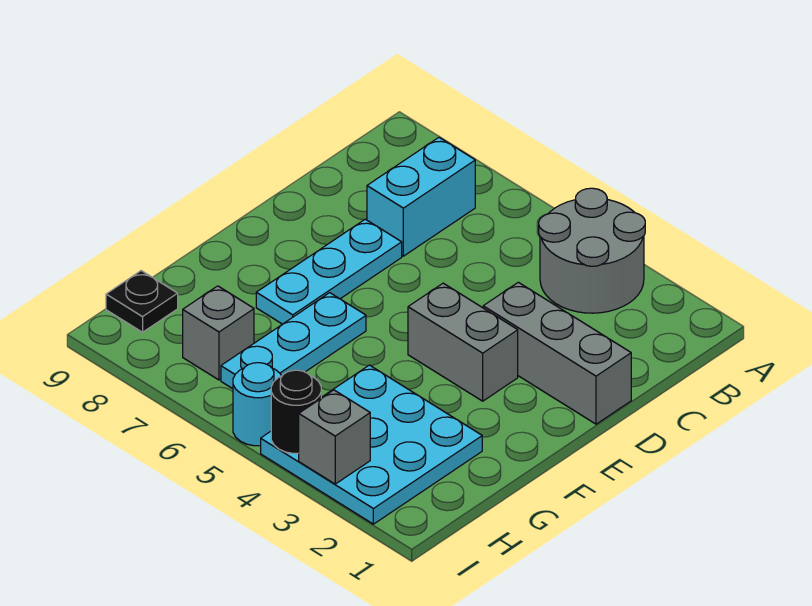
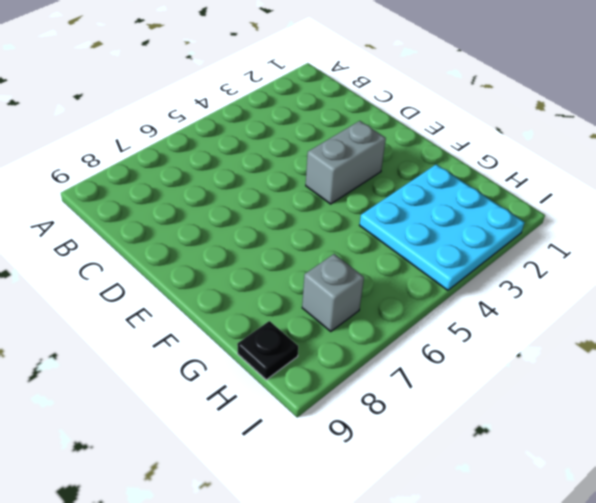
none -> grey round brick A3:B4 level 1
none -> cyan brick B7:C7 level 1
none -> grey brick D1:D3 level 1

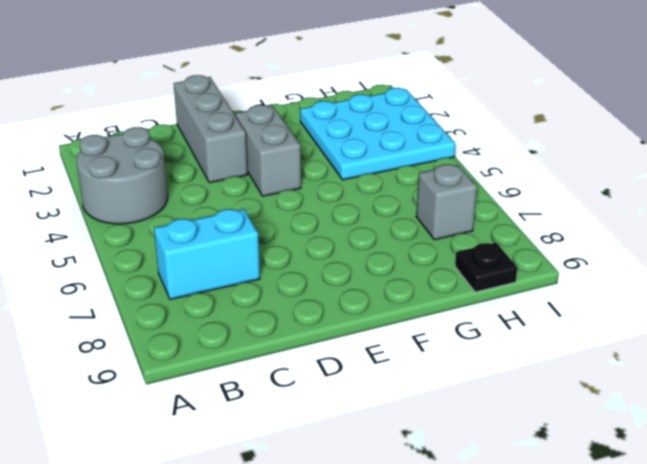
none -> cyan plate D7:F7 level 1
none -> cyan plate F6:H6 level 1
none -> cyan round brick I5 level 1

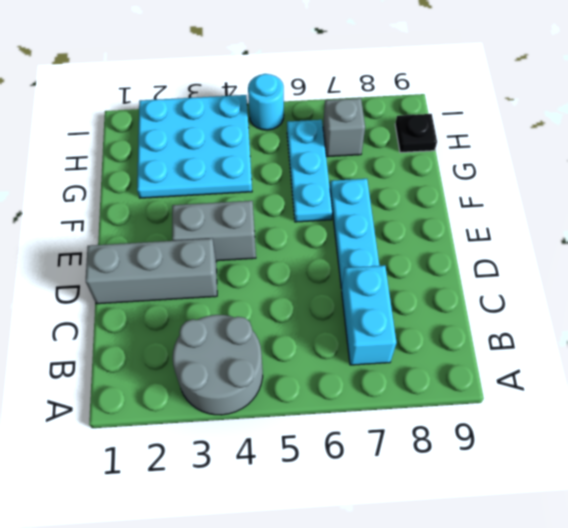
none -> grey brick I3 level 2
none -> black round brick I4 level 2

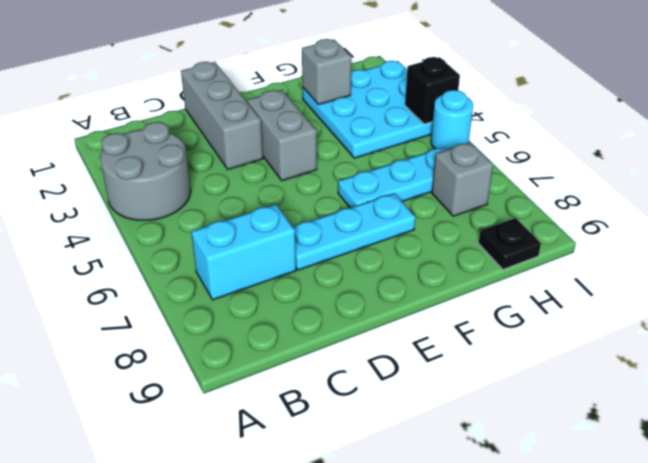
grey brick G2 level 2 -> grey brick I3 level 2
black brick I4 level 2 -> black round brick I4 level 2

